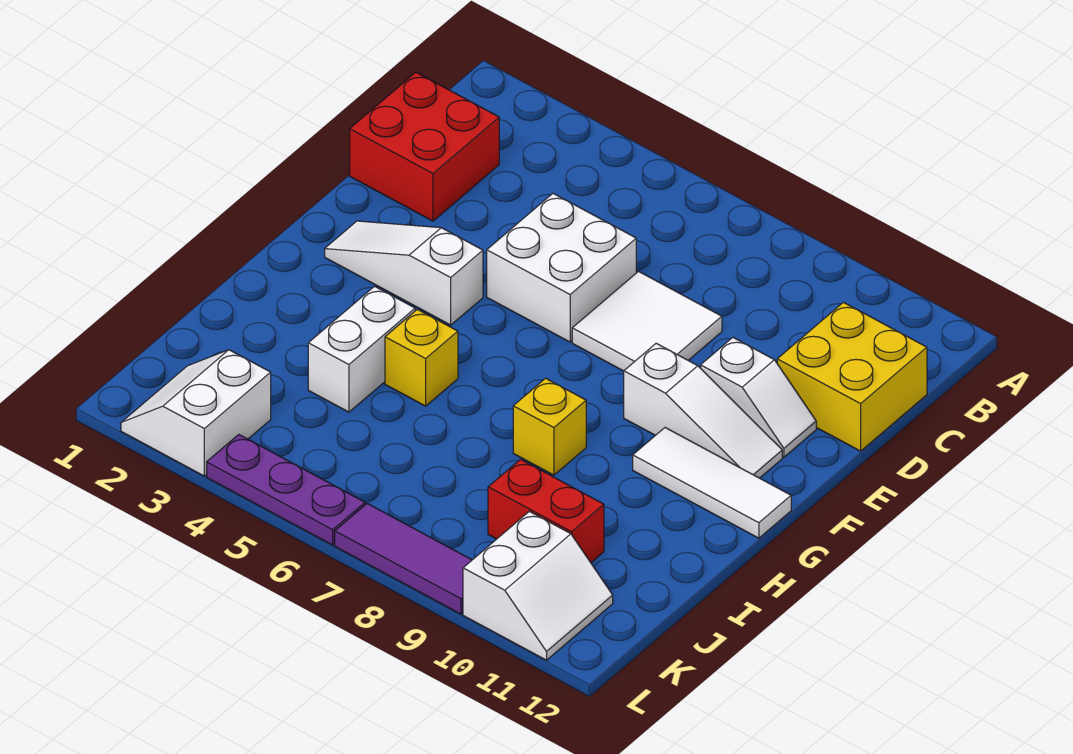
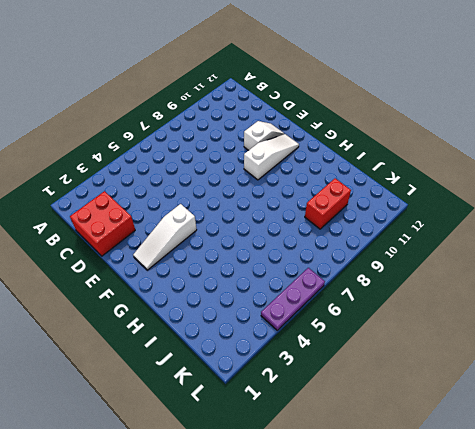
none -> yellow brick C11:D12 level 1
none -> white brick D5:E6 level 1
none -> white tile D7:E8 level 1

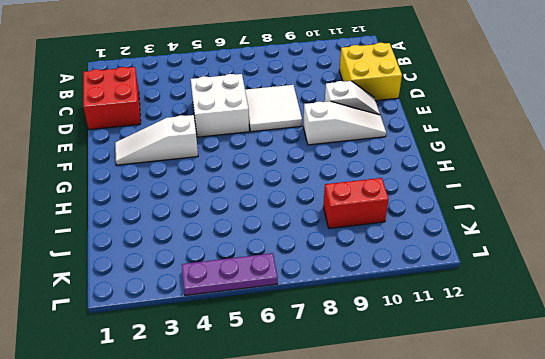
none -> white tile G10:G12 level 1
none -> white brick H4:I4 level 1
none -> yellow brick H5 level 1

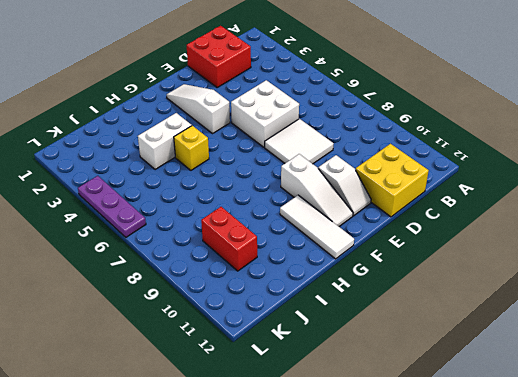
none -> yellow brick H8 level 1
none -> white slope K2:L3 level 1 top 3
none -> white slope K10:L11 level 1 top 10

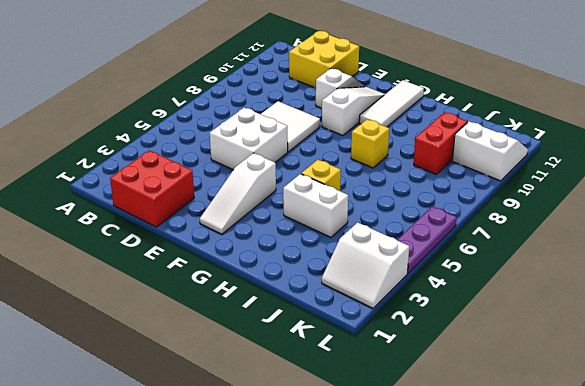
none -> purple tile L7:L9 level 1

